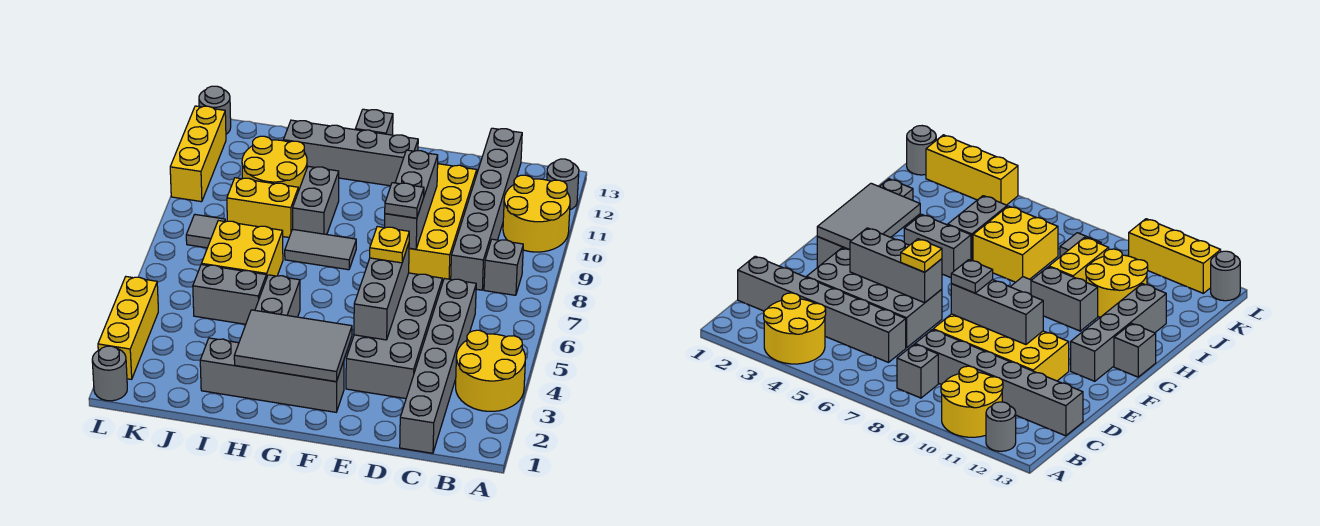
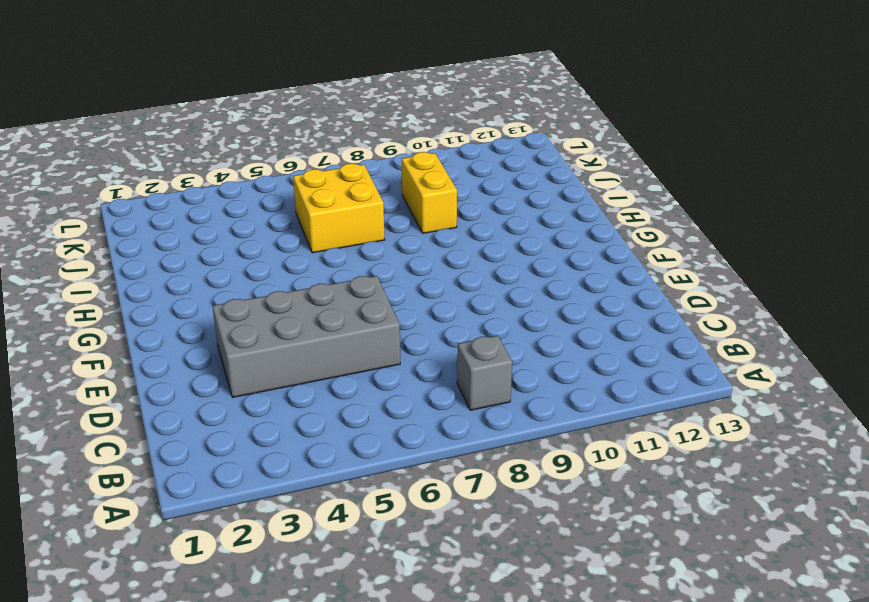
none -> yellow round brick A3:B4 level 1
none -> yellow round brick A10:B11 level 1
none -> grey round brick A12 level 1

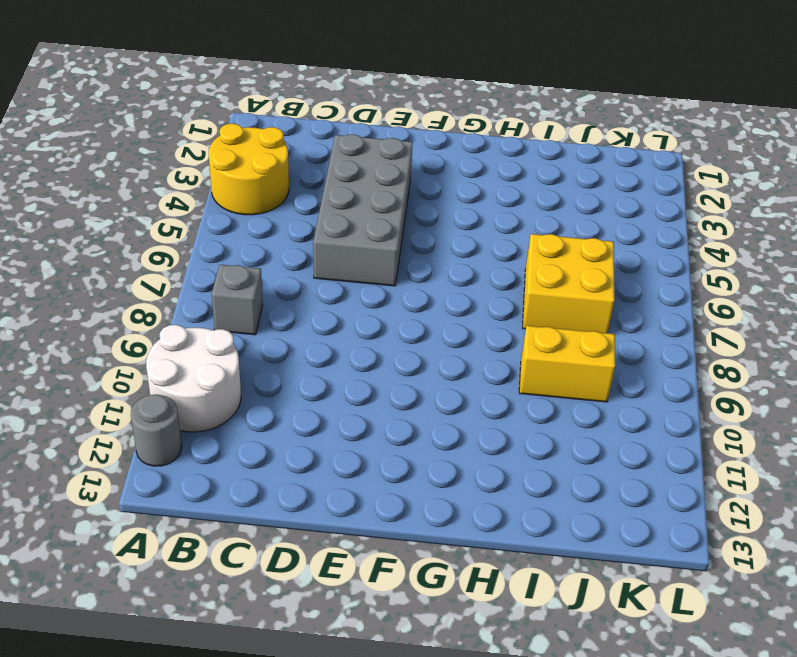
white round brick A10:B11 level 1 -> yellow round brick A10:B11 level 1
none -> grey brick C1:C6 level 1
none -> grey brick C8:C13 level 1
none -> yellow brick D8:E11 level 1

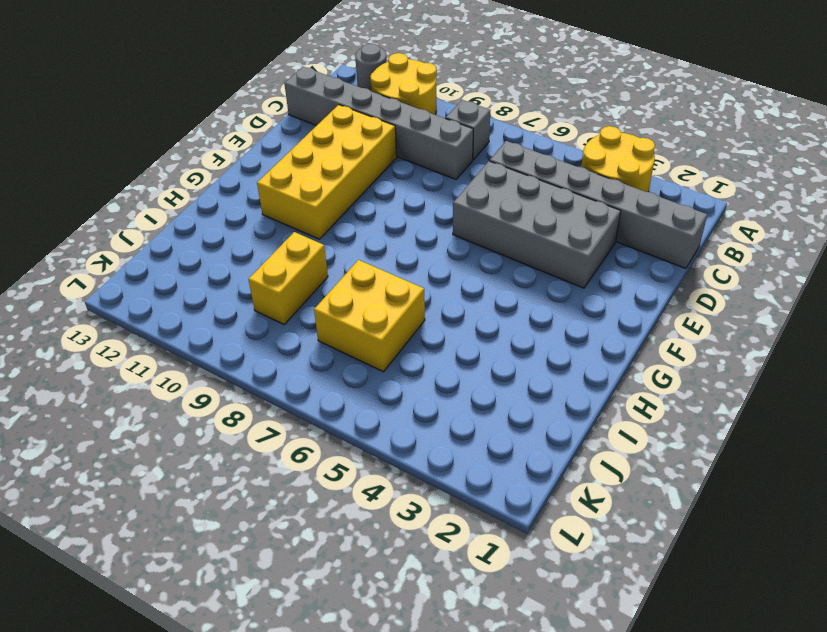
yellow brick D10:G11 level 1 -> yellow brick D8:E11 level 1
none -> grey brick F2:I2 level 1
none -> grey brick F12:I12 level 1
none -> grey tile G8:H8 level 1

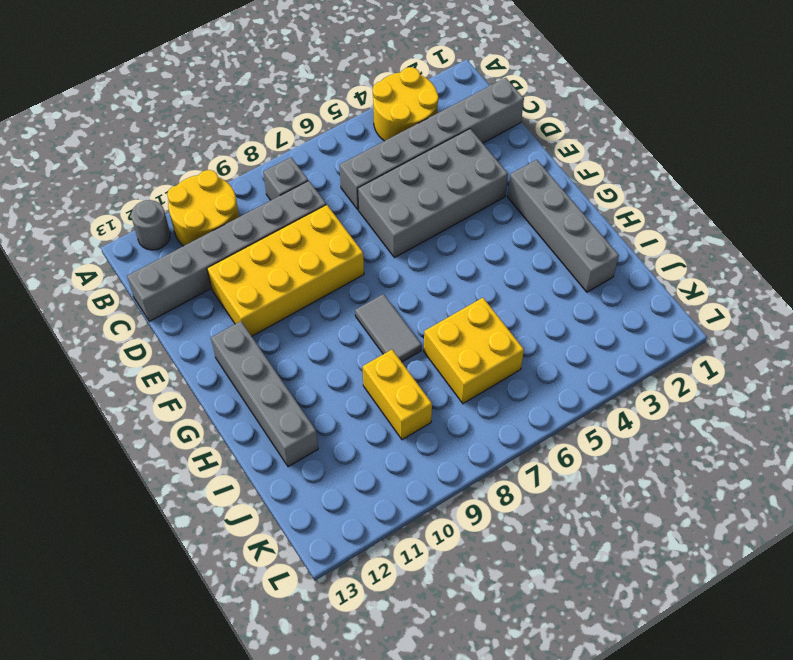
none -> grey brick G13 level 1
none -> grey brick H4:H5 level 1
none -> grey brick H9:H10 level 1

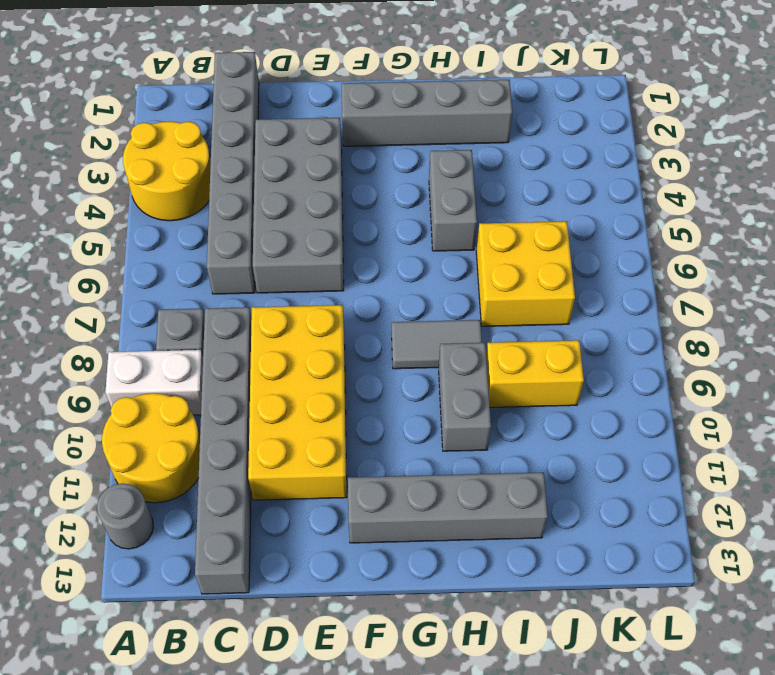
white brick A9:B9 level 1 -> none
none -> grey brick G13 level 1
none -> grey brick I5:J5 level 1
none -> yellow round brick I10:J11 level 1

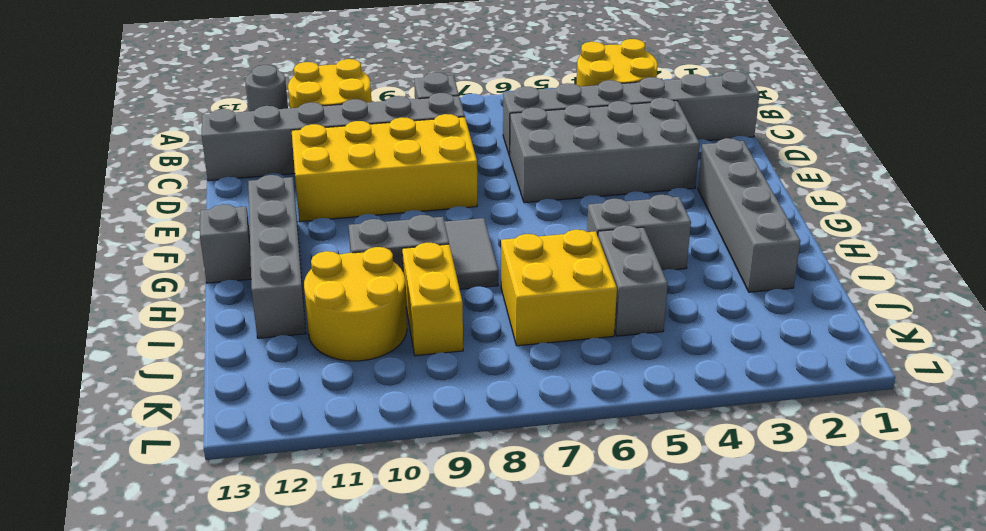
none -> grey tile K8 level 1
none -> grey round brick L1 level 1
none -> yellow brick L2:L4 level 1

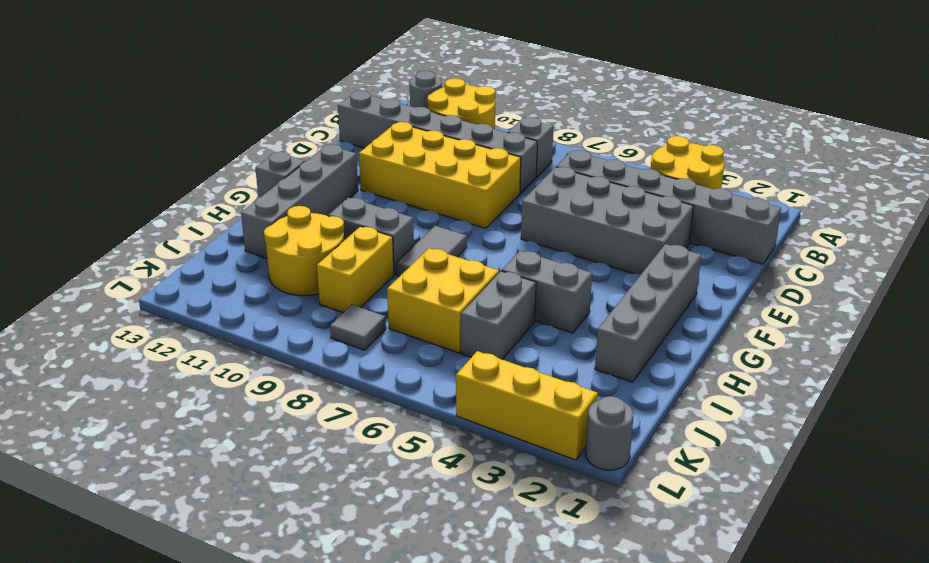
none -> yellow brick L10:L12 level 1
none -> grey round brick L13 level 1
none -> grey brick E4:E6 level 2

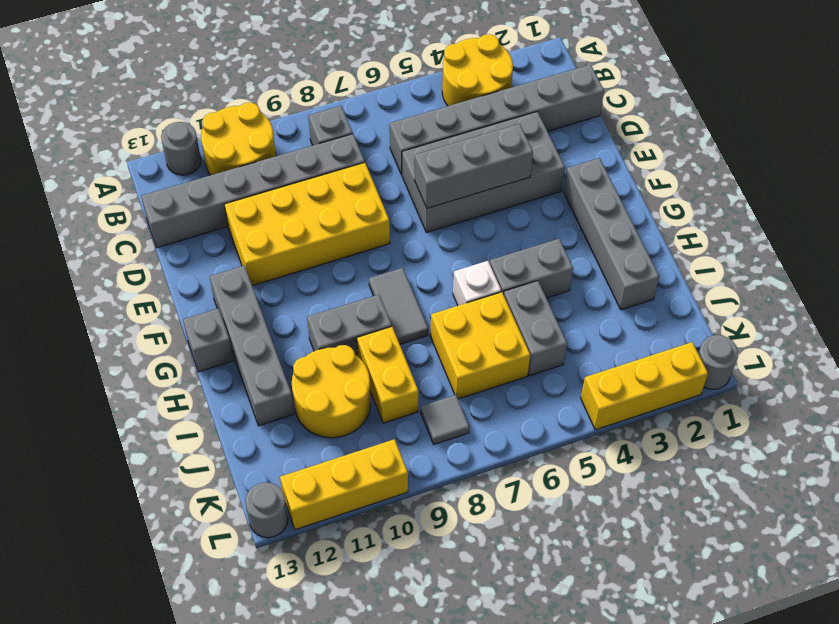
white brick H6 level 1 -> none
none -> grey brick E8:E10 level 2
none -> grey tile F2:H3 level 2
none -> yellow plate E6 level 3

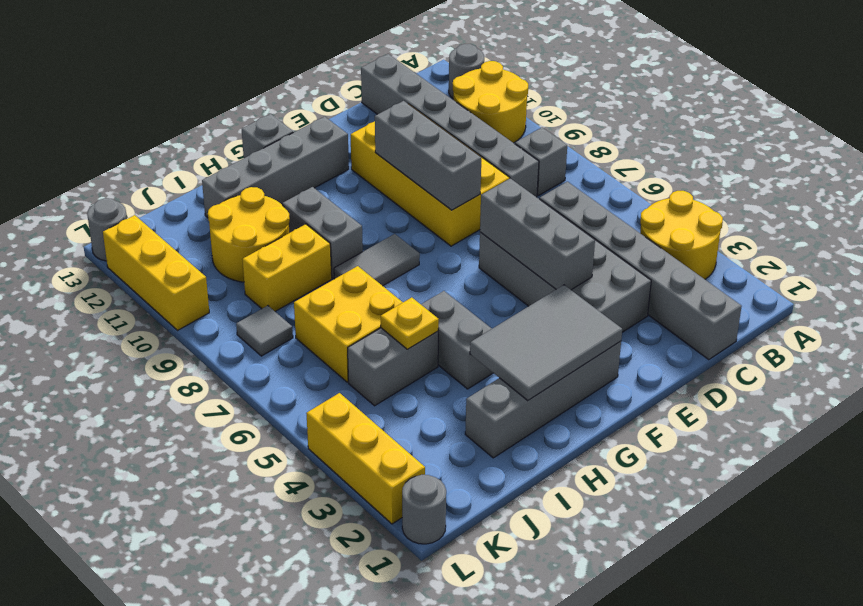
yellow plate I5 level 2 -> yellow plate E6 level 3
none -> grey plate E8 level 3

